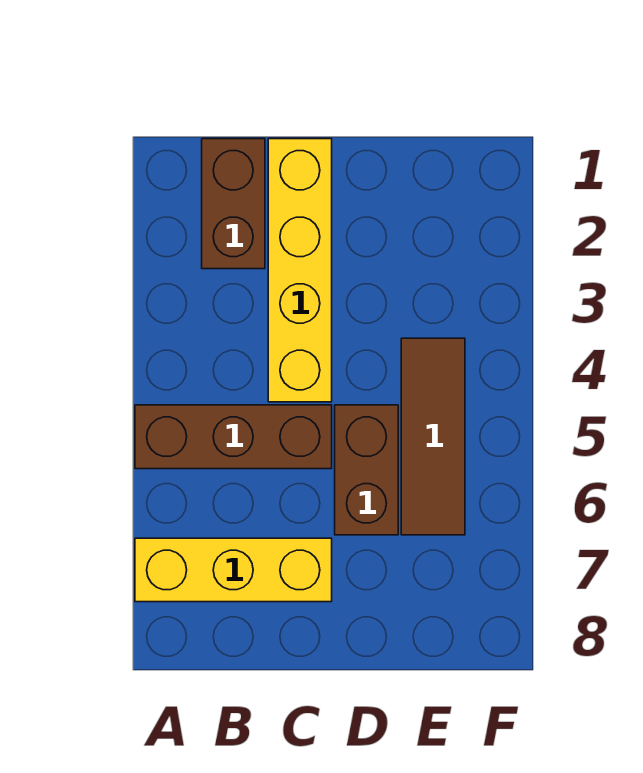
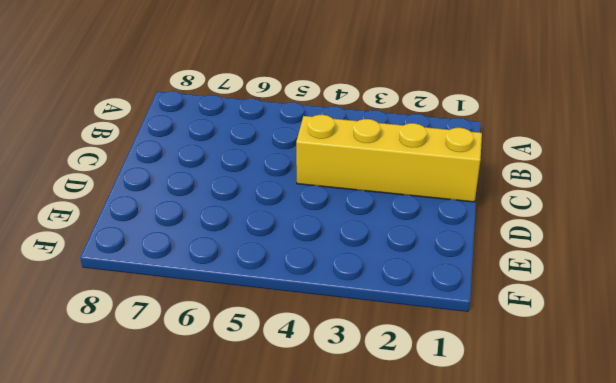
none -> brown brick A5:C5 level 1
none -> yellow brick A7:C7 level 1

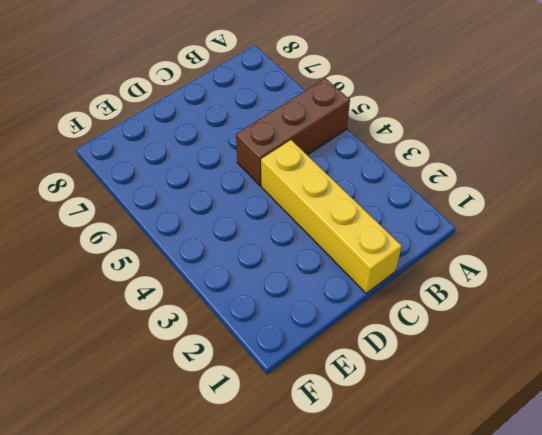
none -> yellow brick A7:C7 level 1
none -> brown brick B1:B2 level 1

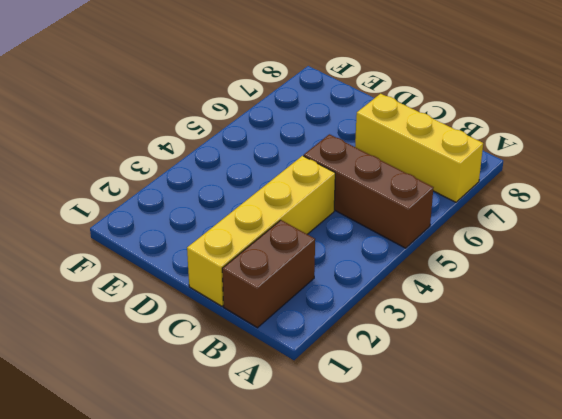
none -> brown brick D5:D6 level 1
none -> brown tile E4:E6 level 1

